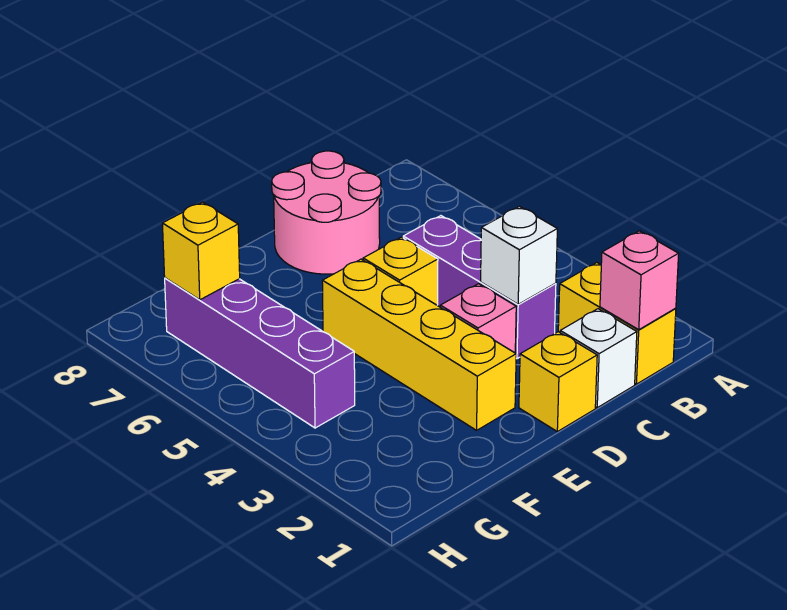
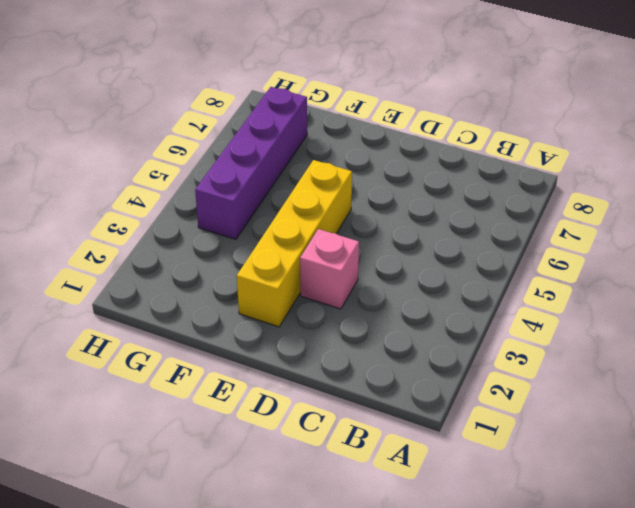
none -> yellow brick B1:B2 level 1
none -> white brick C1 level 1
none -> purple brick C3:C5 level 1

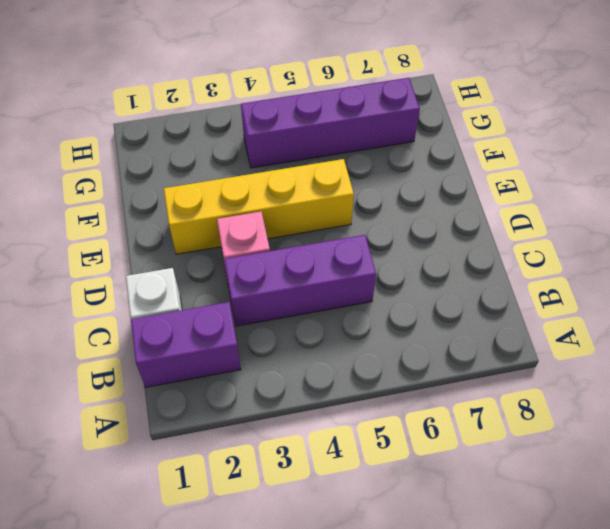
purple brick B1:B2 level 1 -> yellow brick B1:B2 level 1
none -> pink round brick C7:D8 level 1
none -> yellow brick D1 level 1
none -> yellow brick D5 level 1

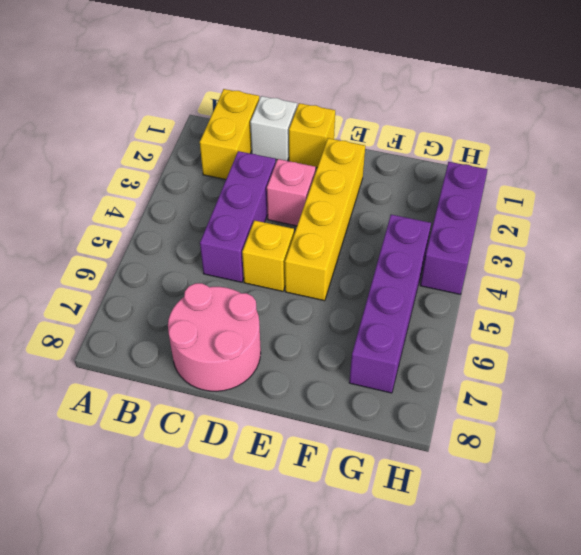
purple brick H2:H4 level 1 -> none
none -> pink brick B1 level 2
none -> white brick C3 level 2
none -> yellow brick G7 level 2

